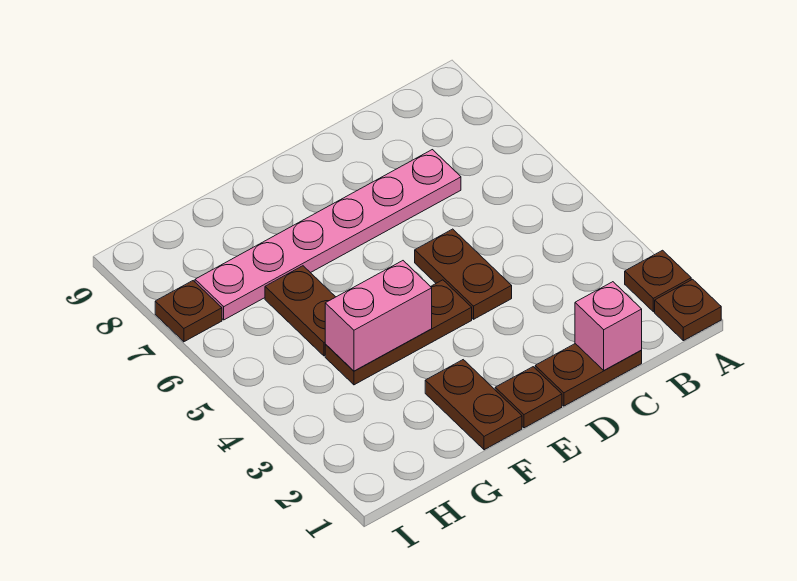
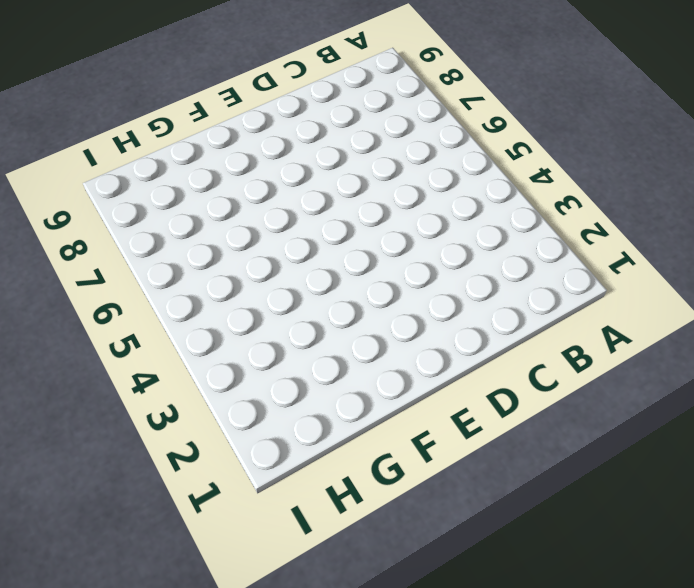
none -> brown plate A1 level 1
none -> brown plate A2 level 1
none -> brown plate C1:D1 level 1

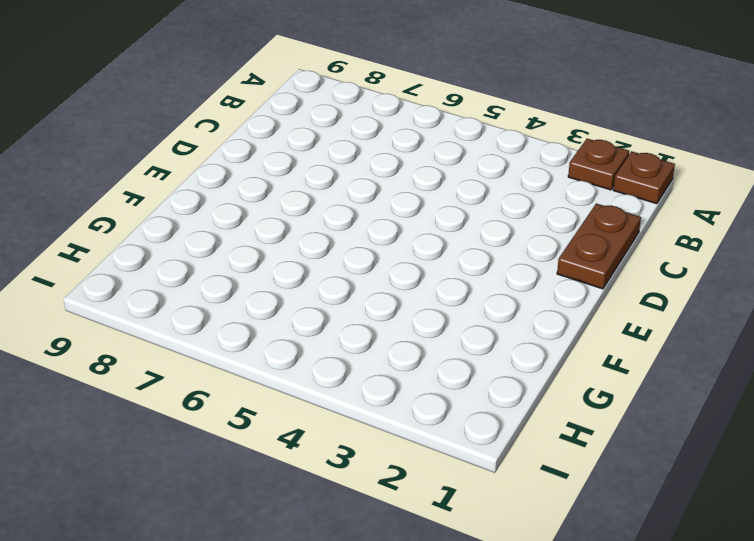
none -> pink plate C7:H7 level 1
none -> brown plate D4:D5 level 1
none -> brown plate E1 level 1

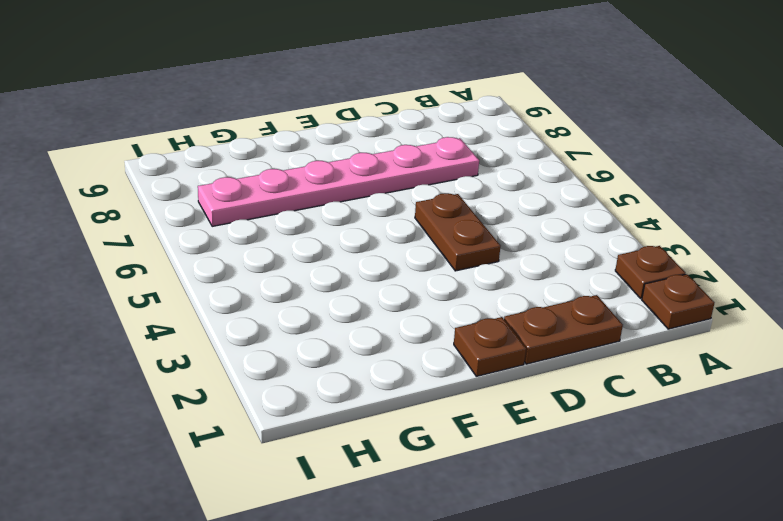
none -> brown plate E4:G4 level 1
none -> brown plate F1:F2 level 1
none -> brown plate G5:G6 level 1

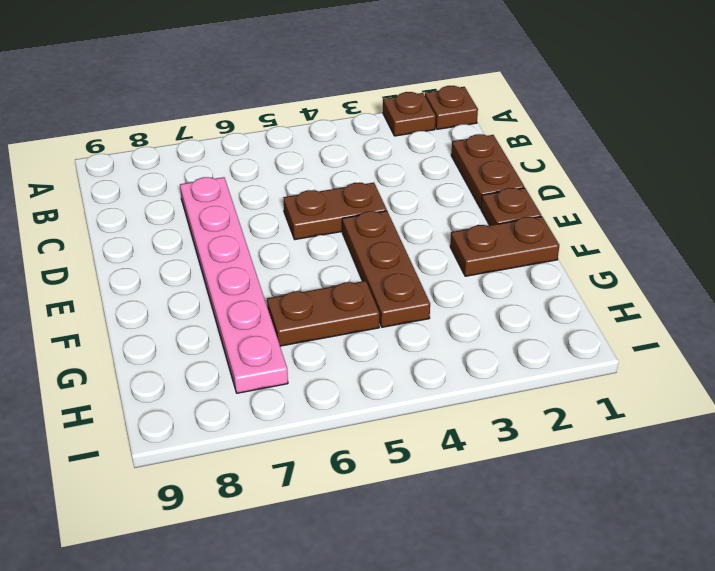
none -> brown plate I7 level 1
none -> pink brick C1 level 2
none -> pink brick F4:G4 level 2

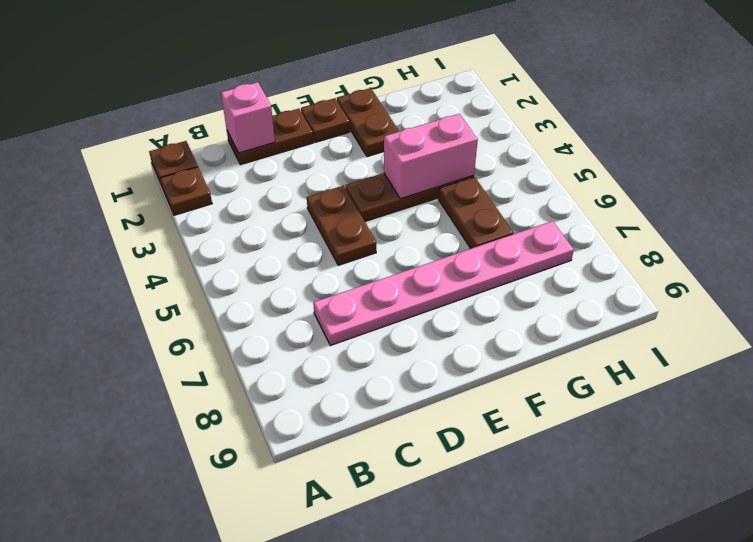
none -> brown plate I7 level 1

